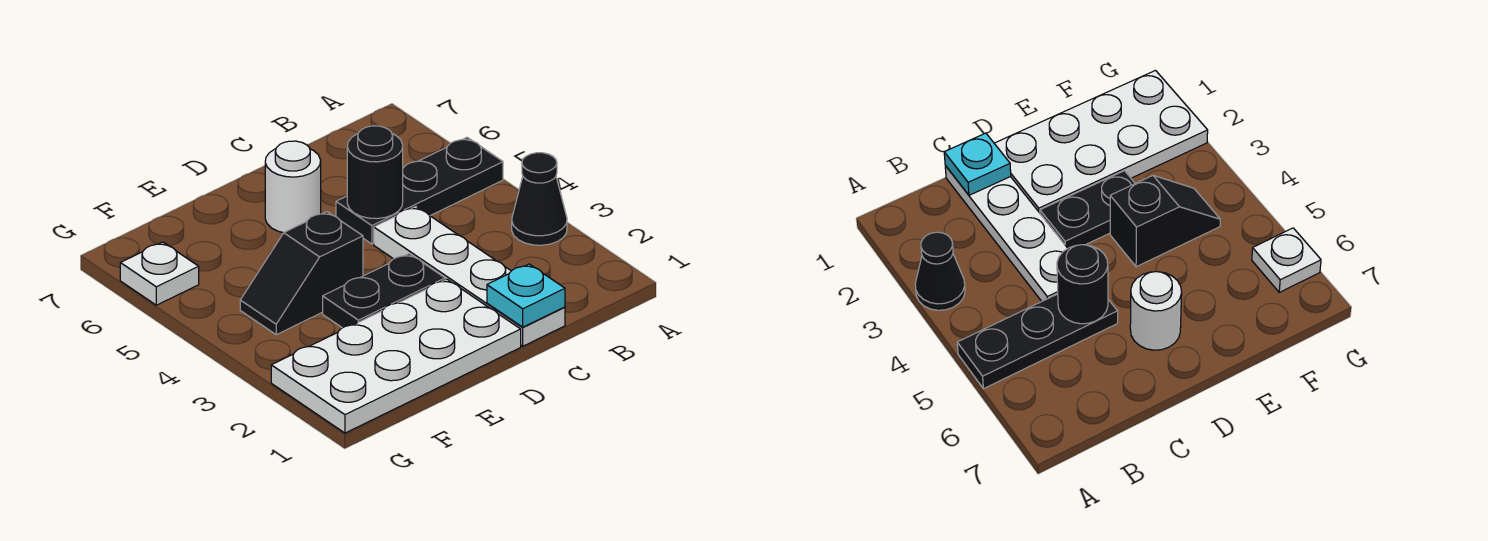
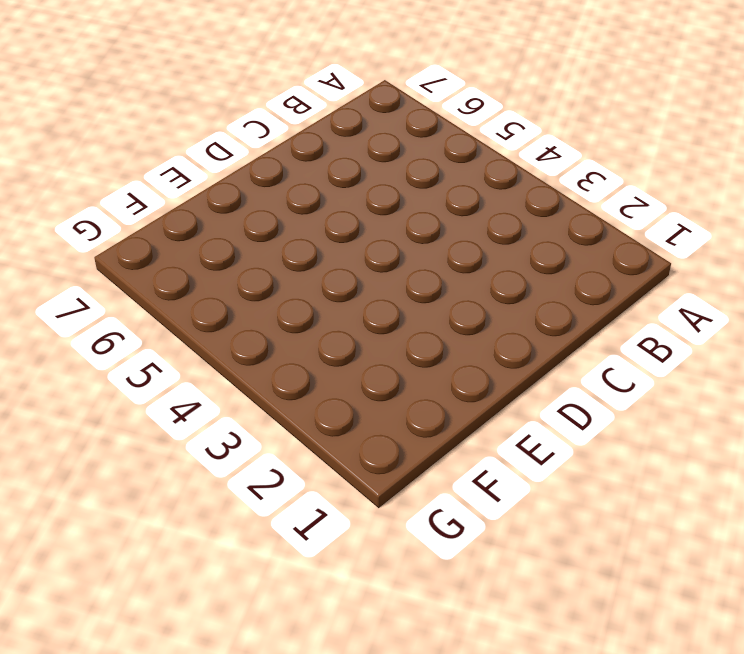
none -> black cone A3 level 1
none -> black plate A5:C5 level 1

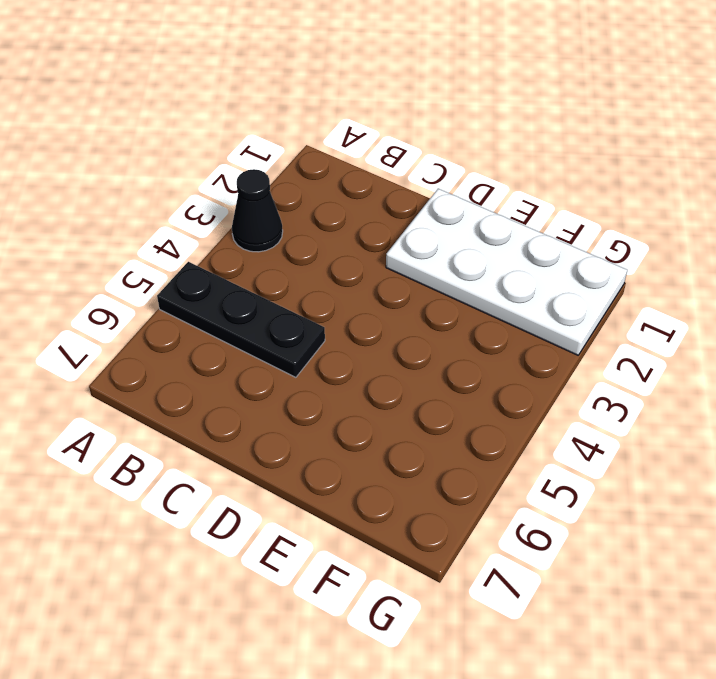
none -> white plate C1:C4 level 1
none -> black plate D3:E3 level 1

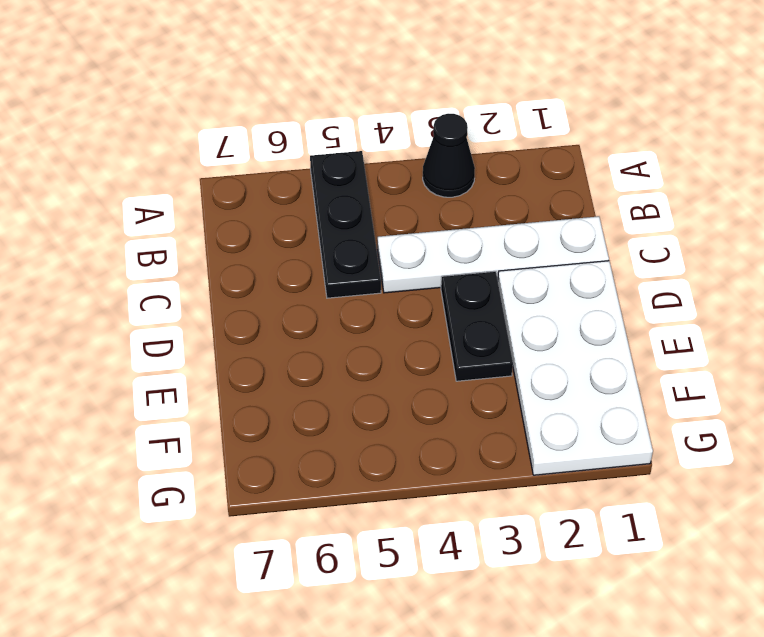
none -> white round brick D6 level 1
none -> black slope E4:F4 level 1 top E

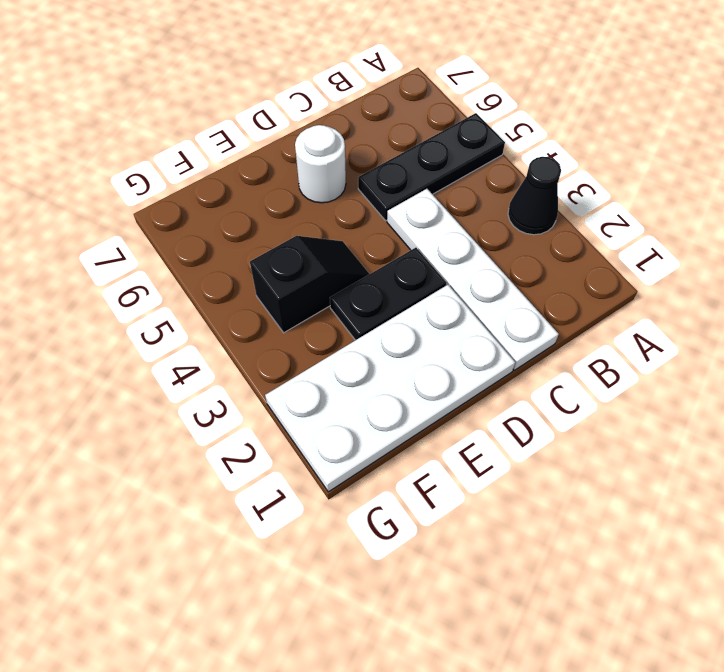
black slope E4:F4 level 1 top F -> black slope E4:F4 level 1 top E
none -> white plate G6 level 1
none -> cyan plate C1 level 2

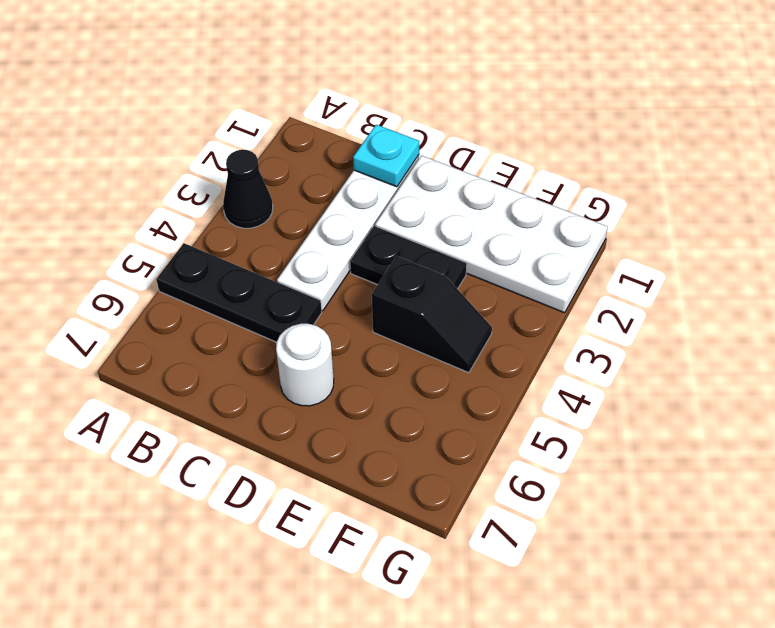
none -> white plate G6 level 1
none -> black round brick C5 level 2

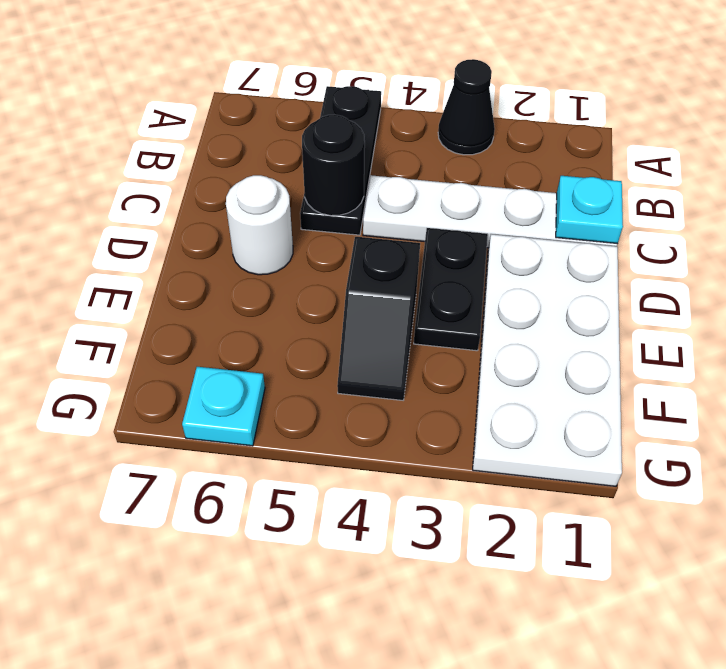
cyan plate G6 level 1 -> white plate G6 level 1

